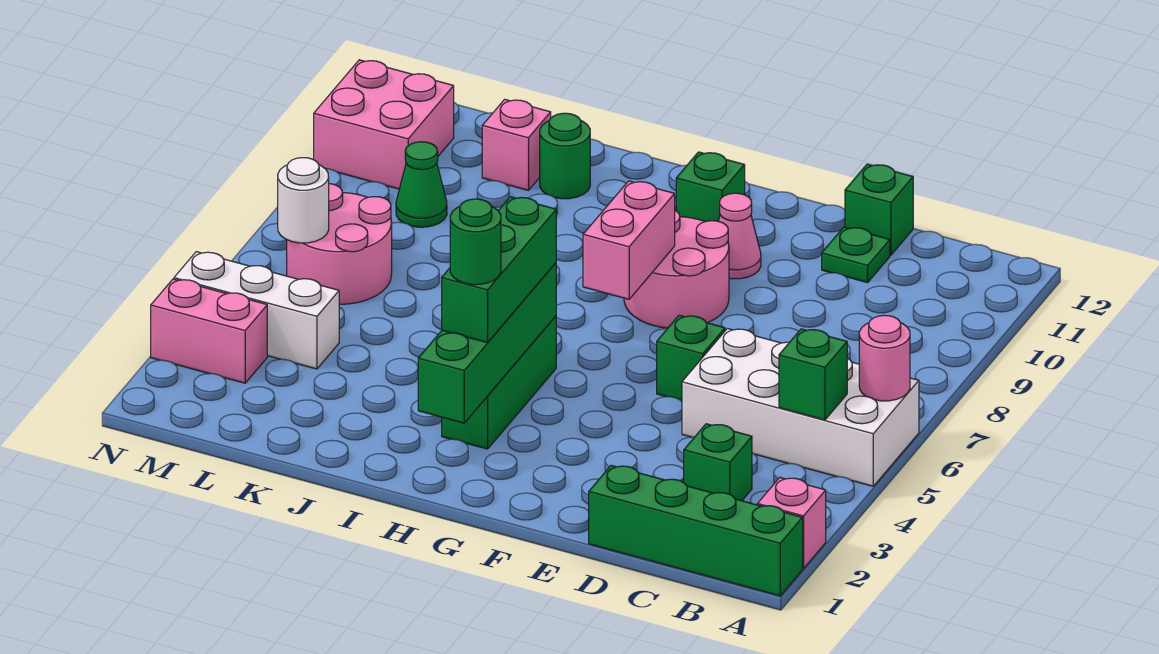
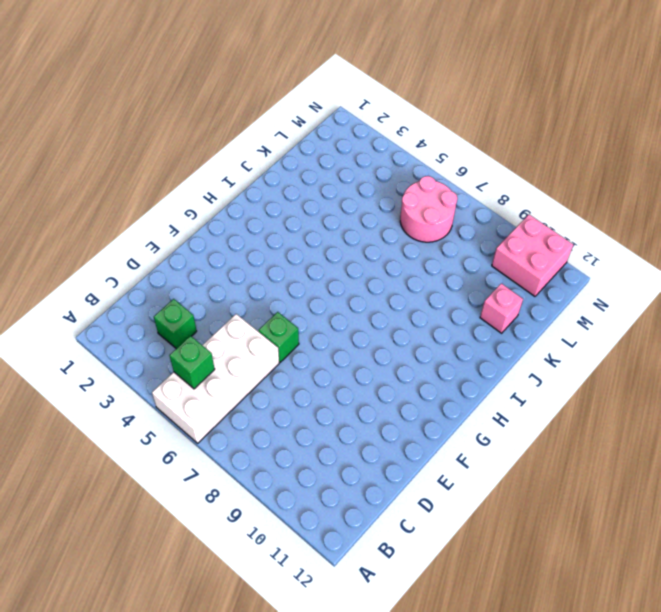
none -> green brick A1:D1 level 1
none -> pink brick A2 level 1
none -> green plate D11 level 1

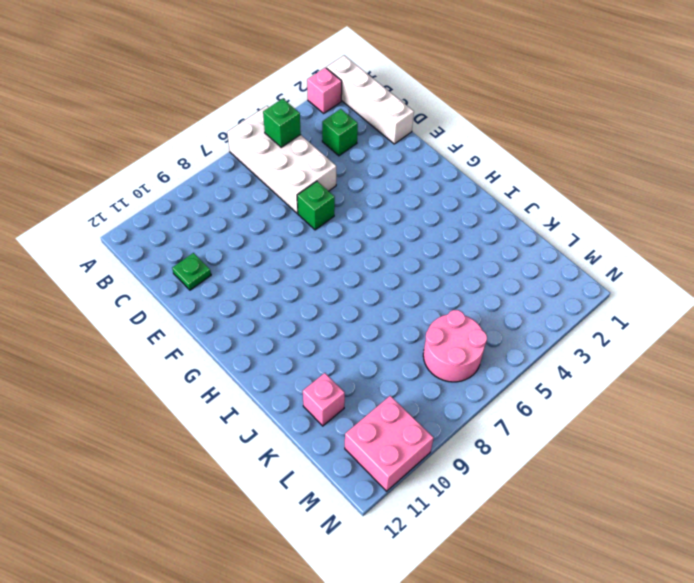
white brick A1:D1 level 1 -> green brick A1:D1 level 1
none -> green brick D12 level 1
none -> pink round brick F8:G9 level 1
none -> pink cone F10 level 1

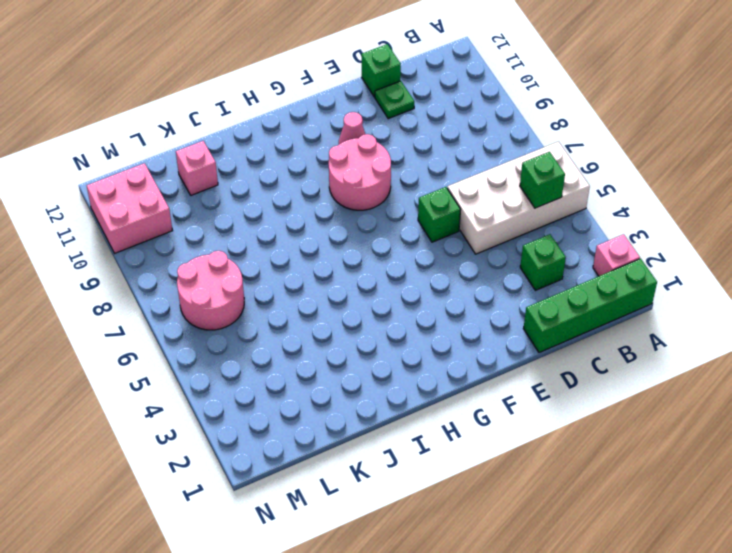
none -> green brick G11 level 1
none -> green brick H3:H5 level 1
none -> green round brick J11 level 1

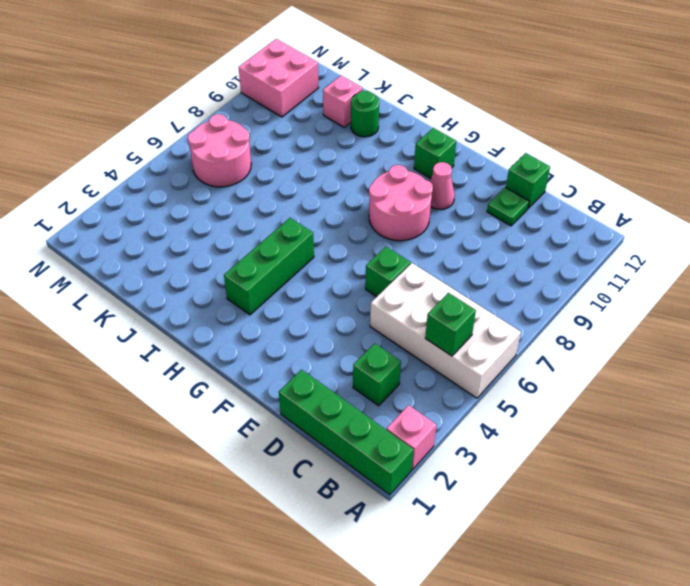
none -> white brick L4:N4 level 1
none -> green cone L9 level 1
none -> pink brick M3:N3 level 1

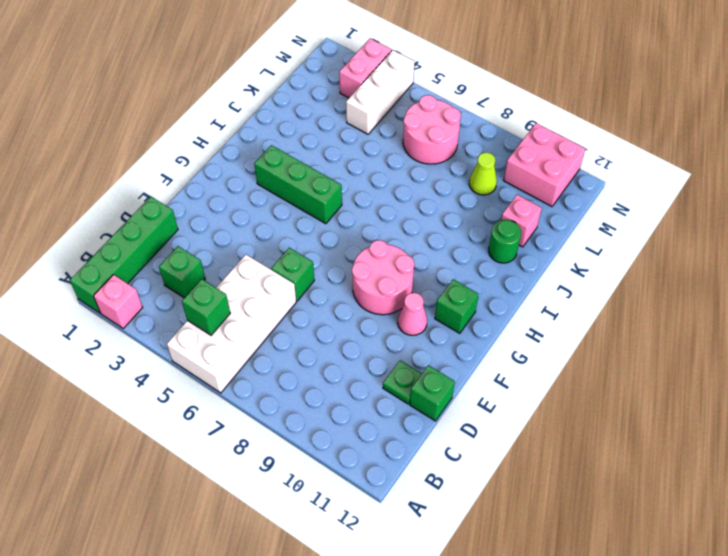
lime cone L9 level 1 -> green cone L9 level 1
none -> pink round brick A6 level 2
none -> pink brick G7:G8 level 2
none -> green brick H2:H5 level 2

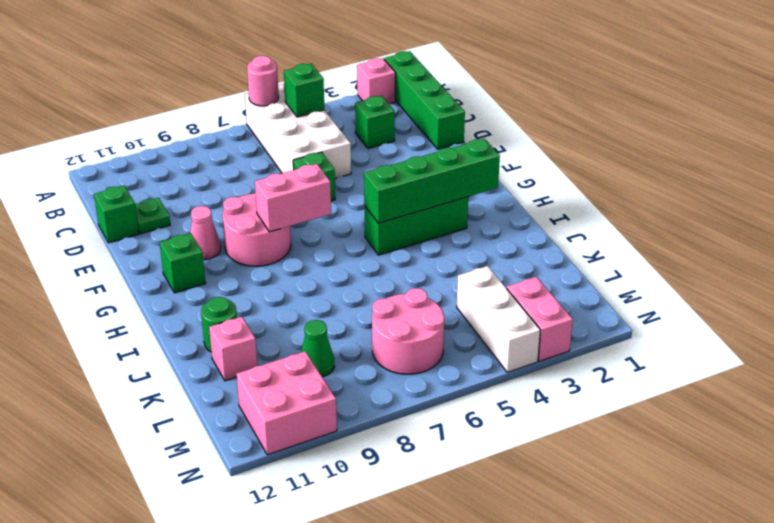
none -> white round brick M6 level 2
none -> green brick H3:H5 level 3
none -> green round brick H3 level 4

